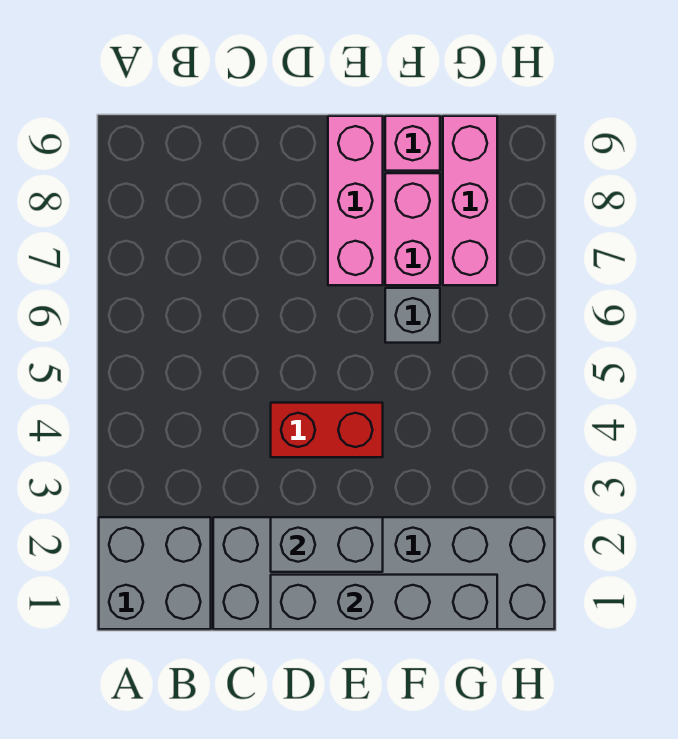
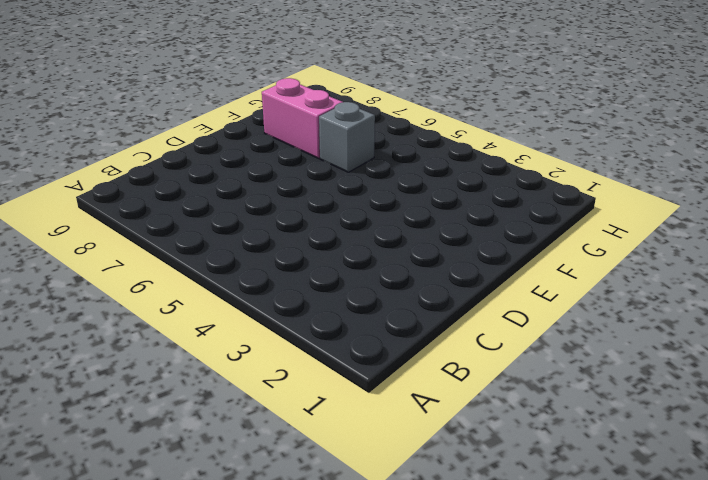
none -> grey brick A1:B2 level 1
none -> grey brick C1:H2 level 1

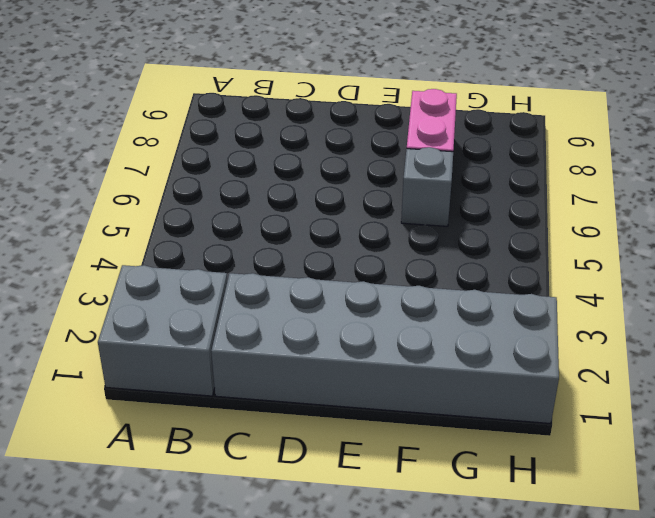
none -> red brick D4:E4 level 1
none -> pink brick E7:E9 level 1

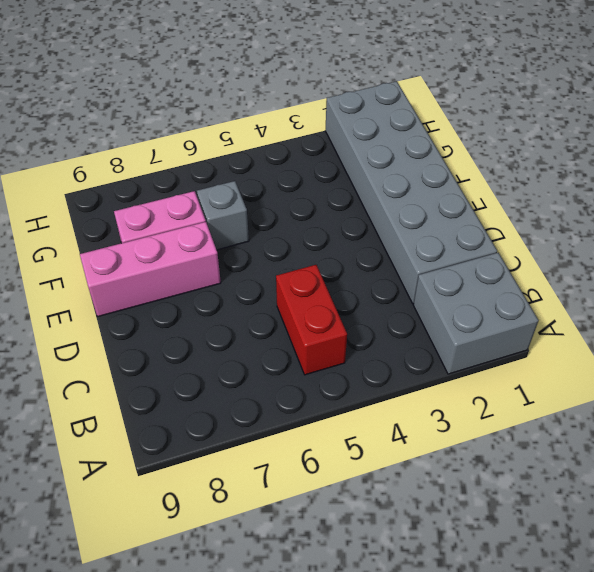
red brick B5:C5 level 1 -> red brick D4:E4 level 1
none -> pink brick F9 level 1
none -> pink brick G7:G9 level 1

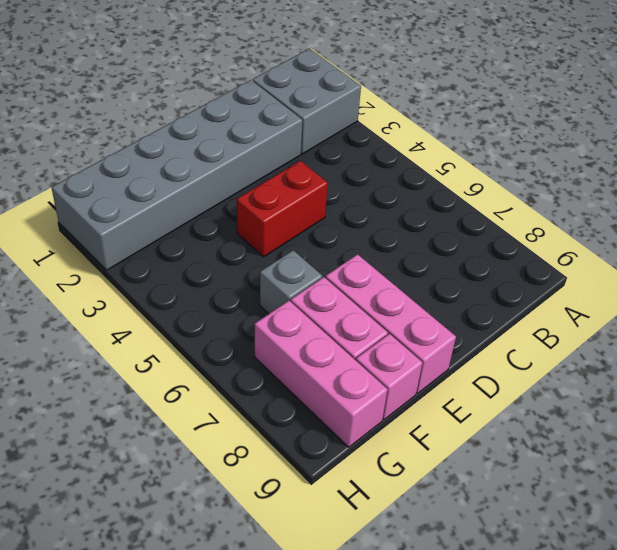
none -> grey brick D1:G1 level 2
none -> grey brick D2:E2 level 2

